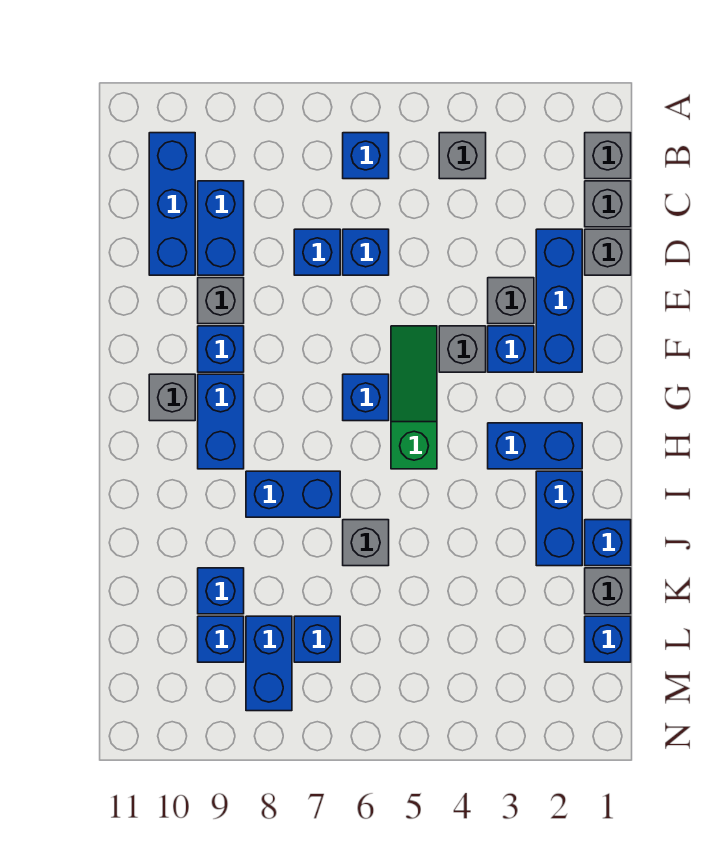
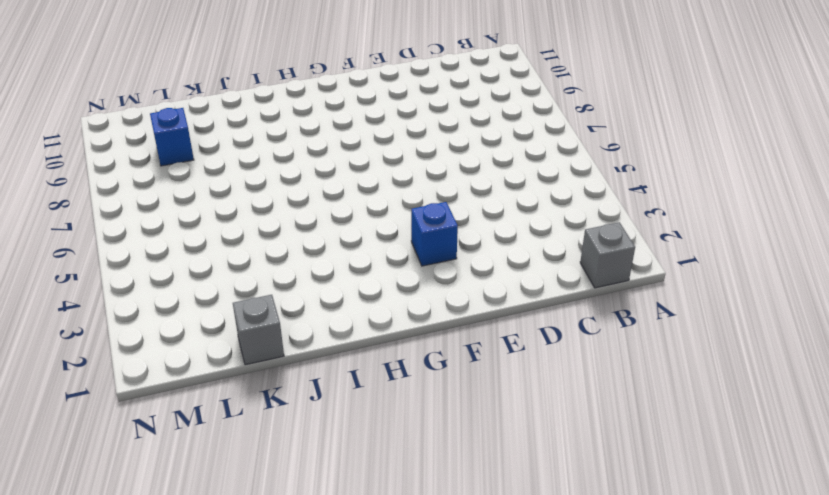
none -> grey brick B4 level 1
none -> blue brick B6 level 1
none -> blue brick B10:D10 level 1
none -> grey brick C1 level 1

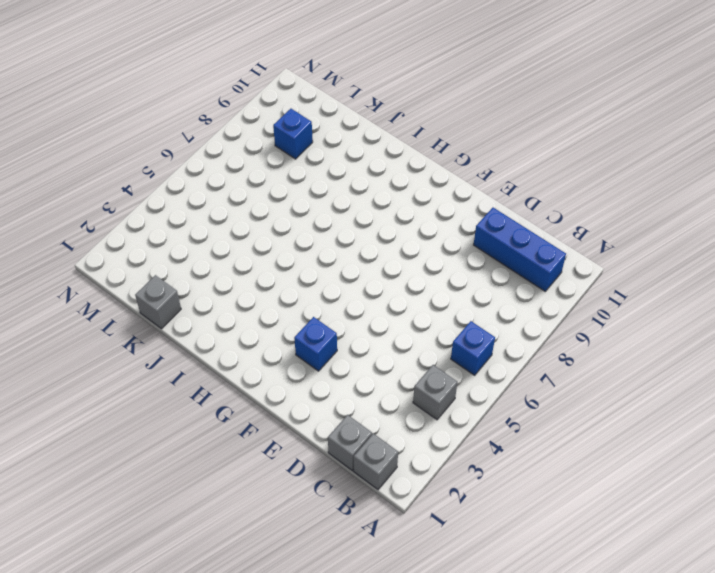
none -> blue brick C9:D9 level 1
none -> grey brick D1 level 1
none -> blue brick D2:F2 level 1
none -> blue brick D6 level 1

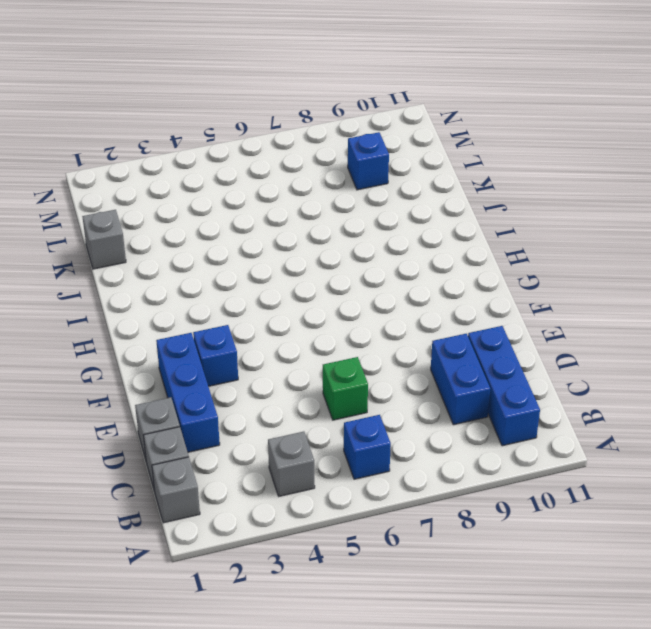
green brick D6 level 1 -> blue brick D6 level 1
none -> blue brick D7 level 1
none -> grey brick E3 level 1
none -> grey brick E9 level 1
none -> grey brick F4 level 1

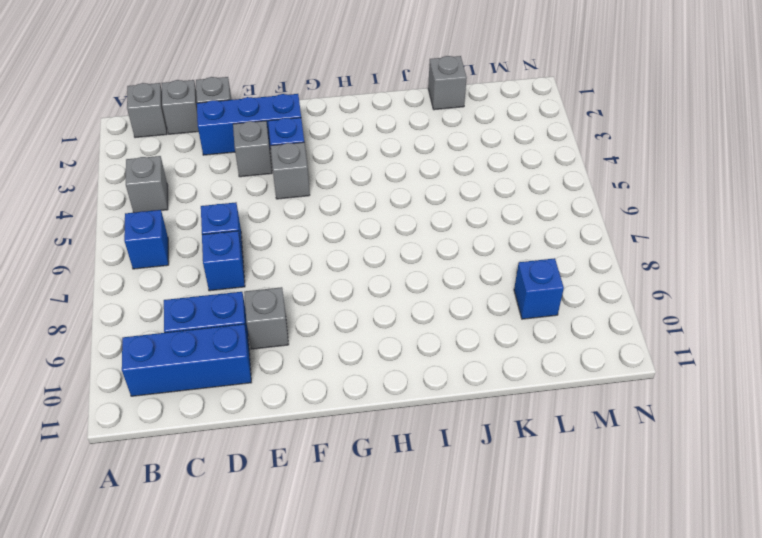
none -> green slope F5:H5 level 1 top H
none -> blue brick F9 level 1
none -> blue brick G6 level 1
none -> blue brick G9:H9 level 1

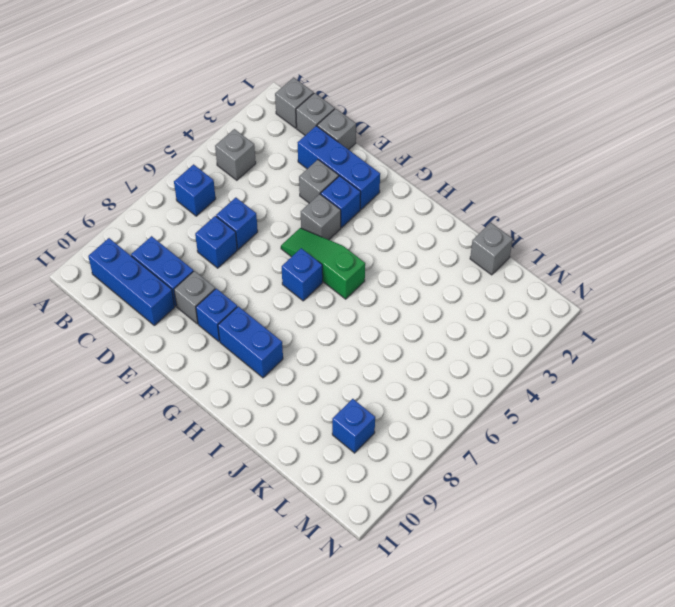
none -> grey brick G10 level 1
none -> blue brick H2:H3 level 1
none -> blue brick I2:J2 level 1
none -> blue brick I7:I8 level 1

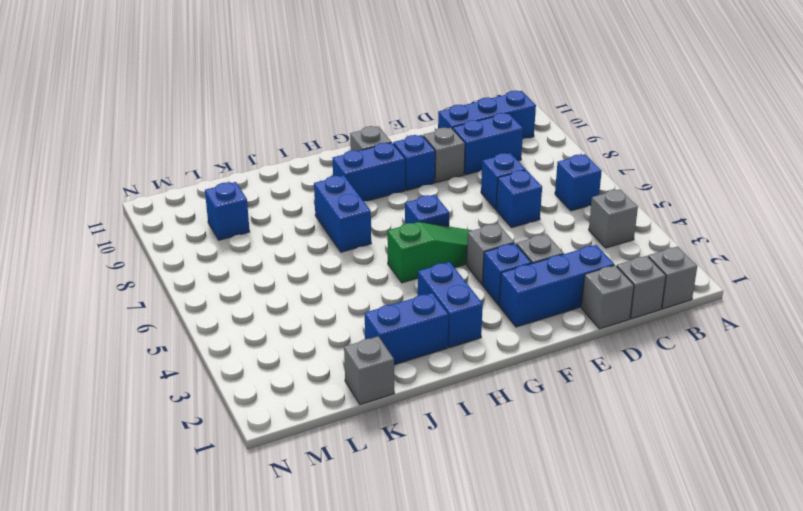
none -> blue brick J1 level 1
none -> grey brick J6 level 1
none -> blue brick K9 level 1
none -> blue brick L1 level 1

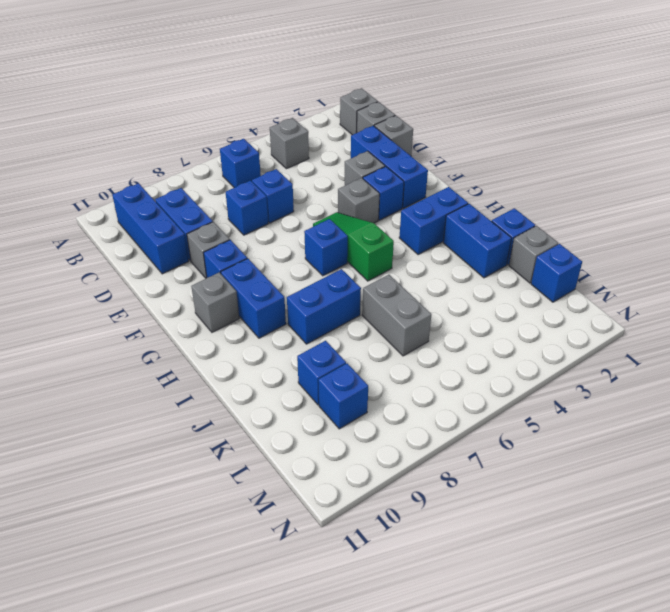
grey brick J6:K6 level 1 -> grey brick J6 level 1
none -> blue brick L7 level 1
none -> blue brick L8:M8 level 1

